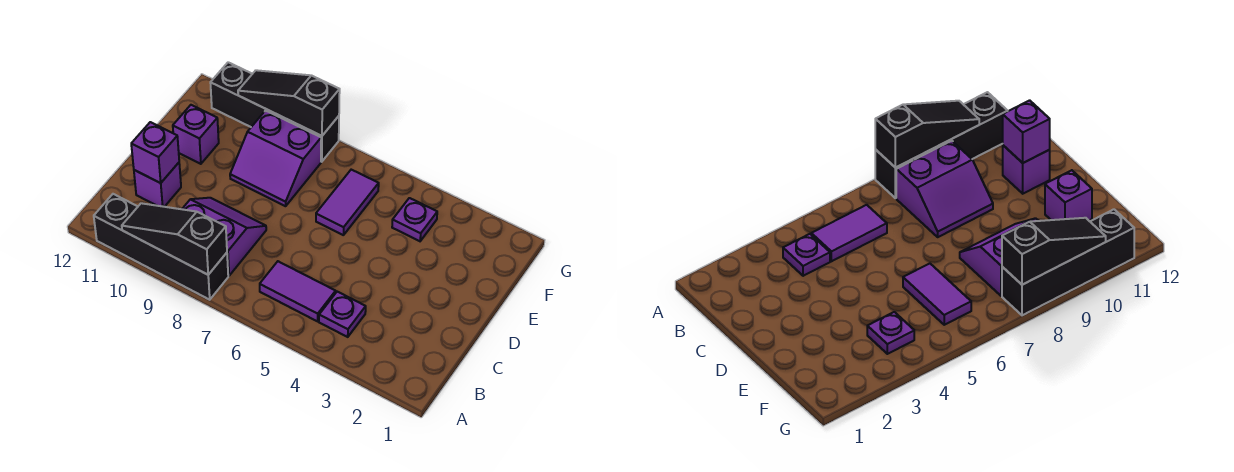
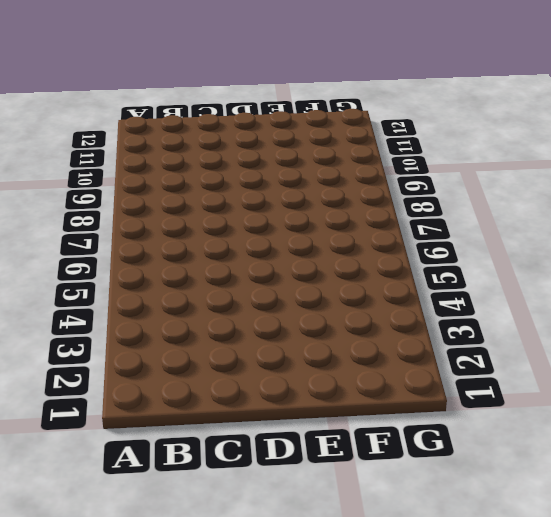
none -> black brick A8:A11 level 1
none -> purple plate B4 level 1
none -> purple tile B5:B6 level 1

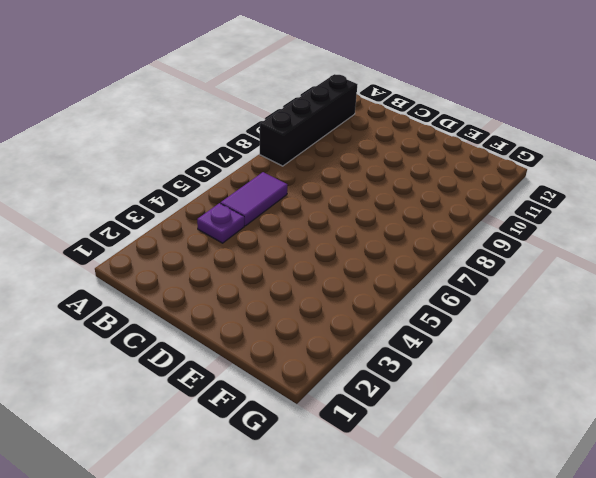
none -> purple slope B8:C9 level 1 top B
none -> purple brick C11 level 1
none -> purple tile E6:F6 level 1

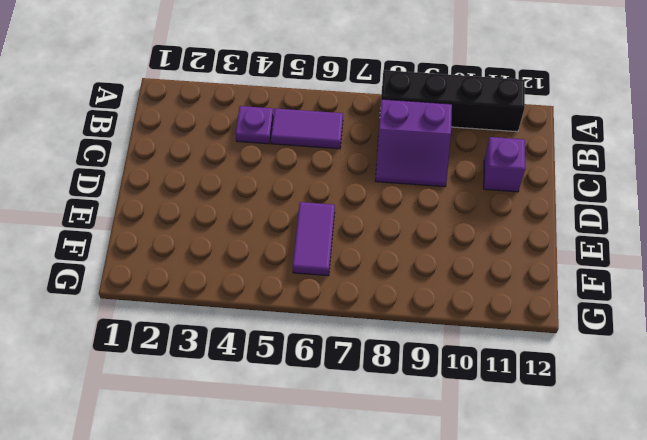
none -> purple slope E8:F9 level 1 top F
none -> purple brick E11 level 1
none -> purple plate F4 level 1

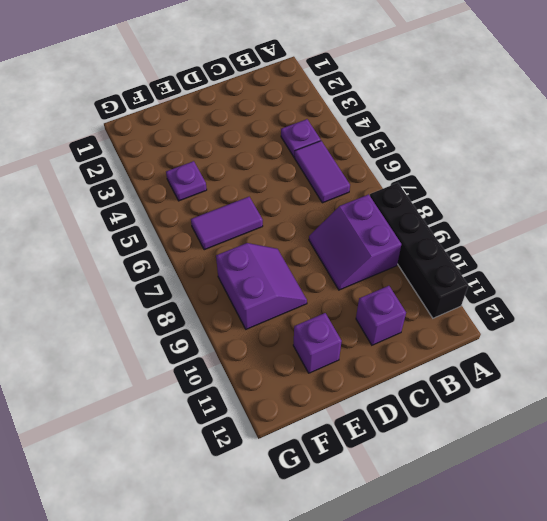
none -> black brick G8:G11 level 1
none -> black slope A8:A10 level 2 top 8
none -> purple brick C11 level 2

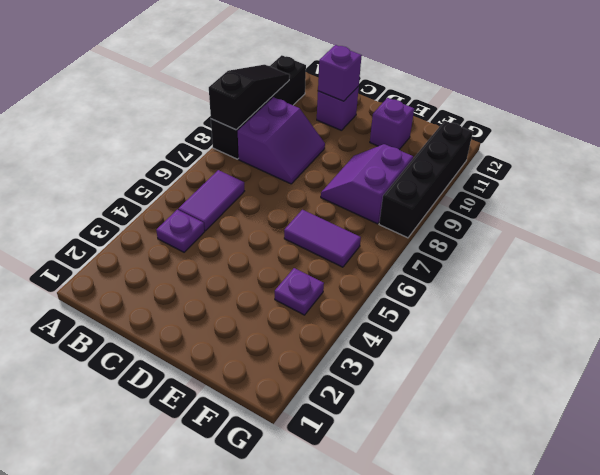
none -> black slope G8:G10 level 2 top 8

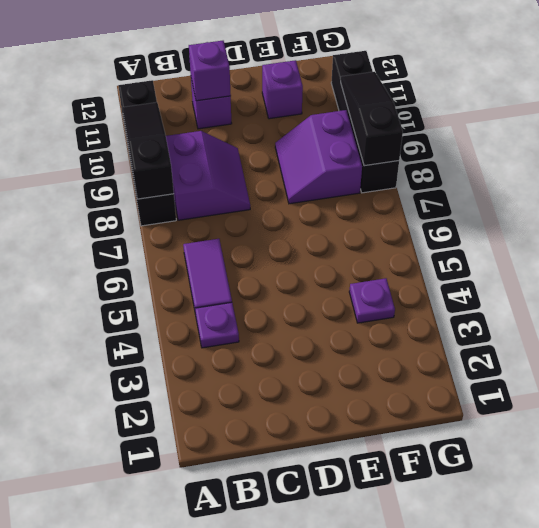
none -> purple tile E6:F6 level 1

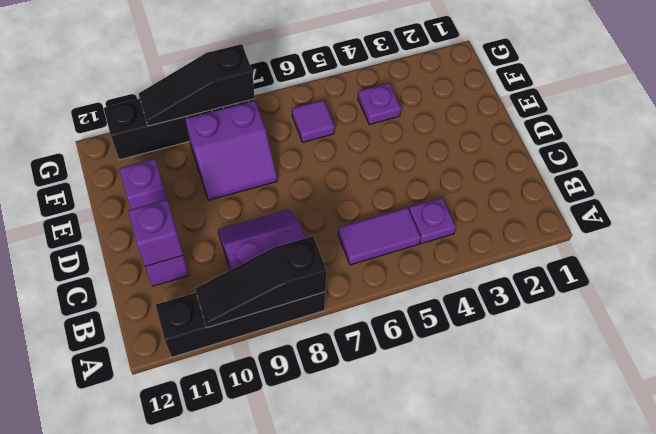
purple tile F6 level 1 -> purple tile E6:F6 level 1

